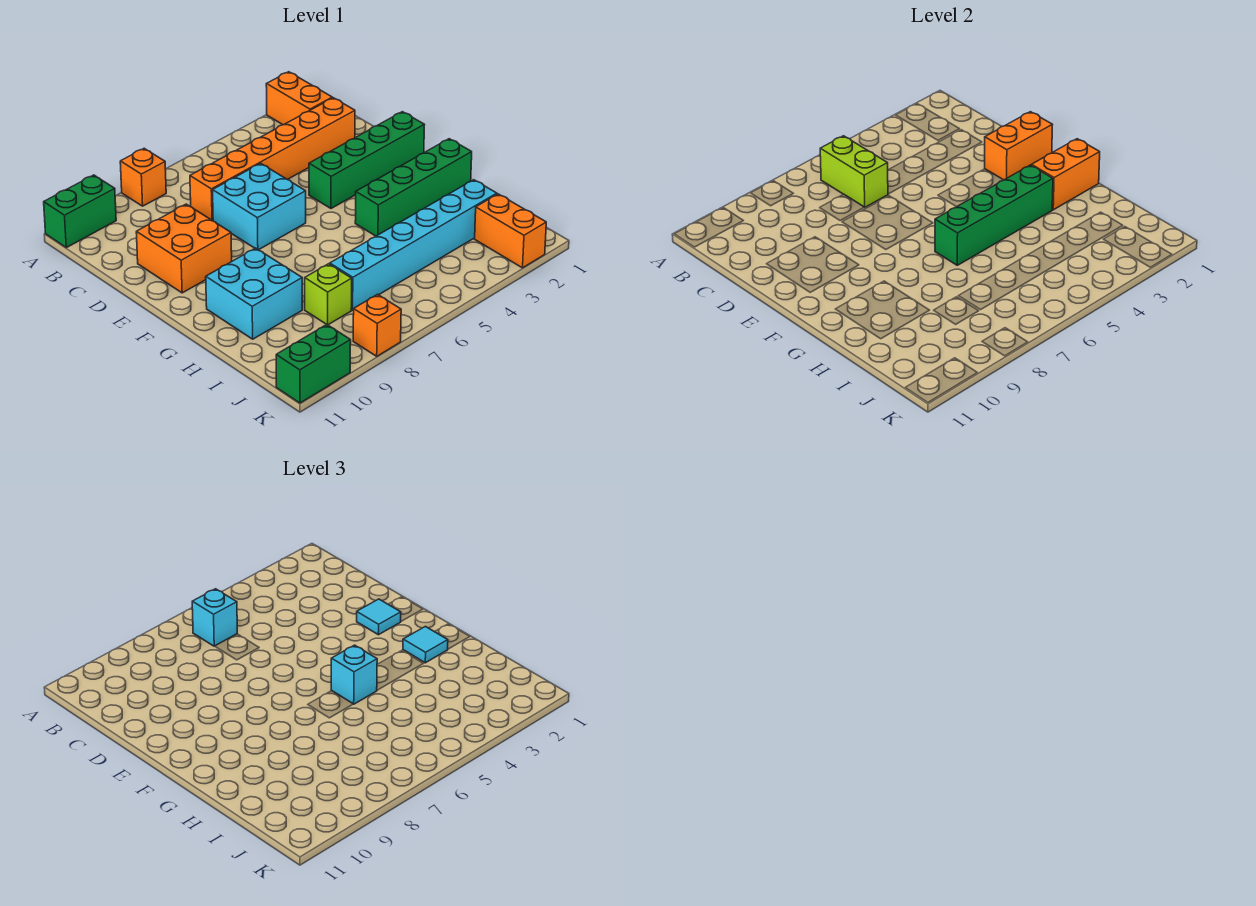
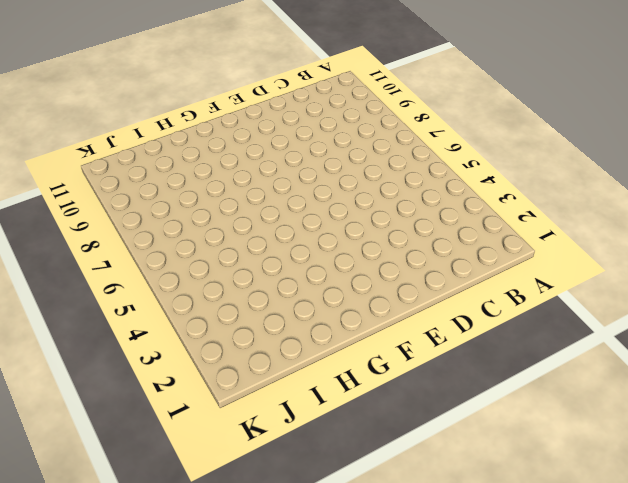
none -> orange brick A2:B2 level 1
none -> orange brick A8 level 1
none -> green brick A10:A11 level 1

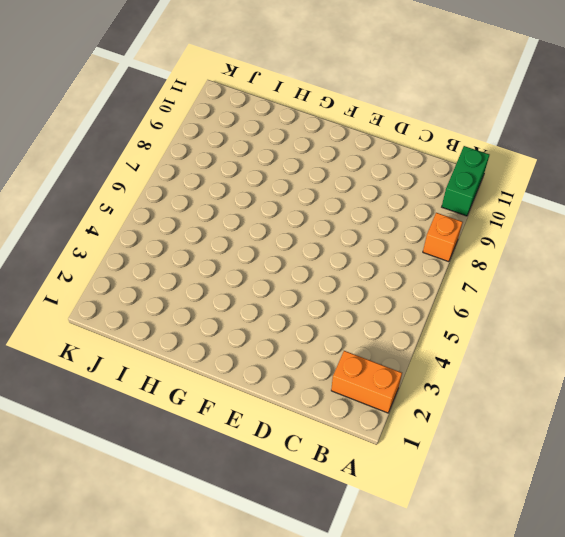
none -> orange brick C2:C7 level 1
none -> cyan brick D6:E7 level 1
none -> orange brick D9:E10 level 1

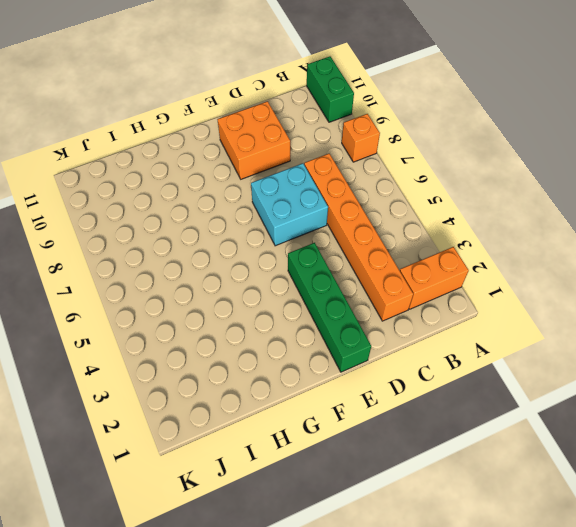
none -> green brick G1:G4 level 1
none -> cyan brick G9:H10 level 1
none -> cyan brick I2:I7 level 1

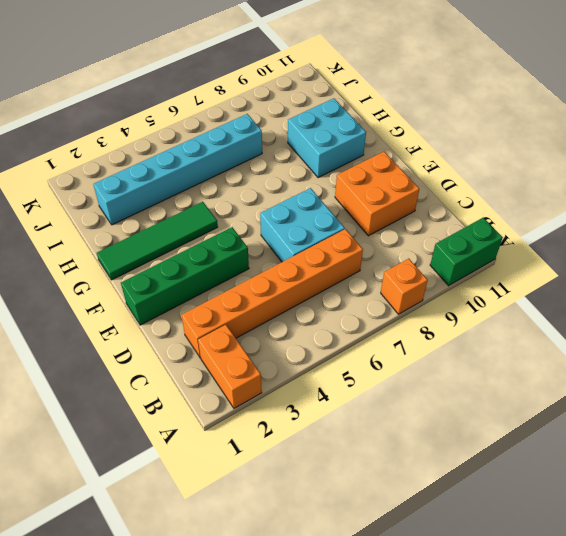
green tile G1:G4 level 1 -> green brick G1:G4 level 1
none -> lime brick I8 level 1
none -> orange brick J2:K2 level 1
none -> orange brick K8 level 1

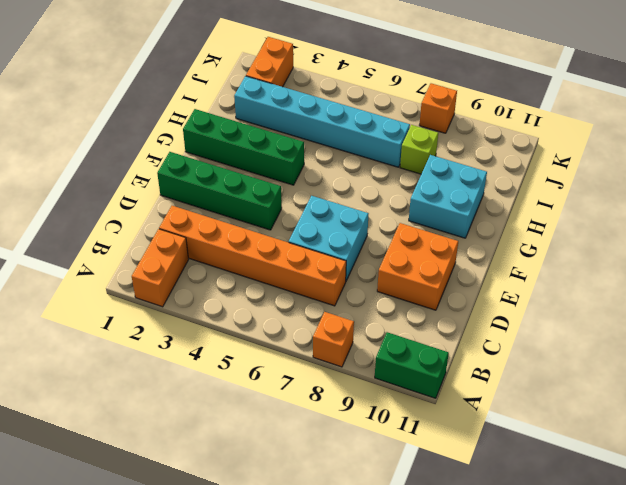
none -> green brick K10:K11 level 1
none -> lime brick B6:C6 level 2
none -> orange brick E1:E2 level 2

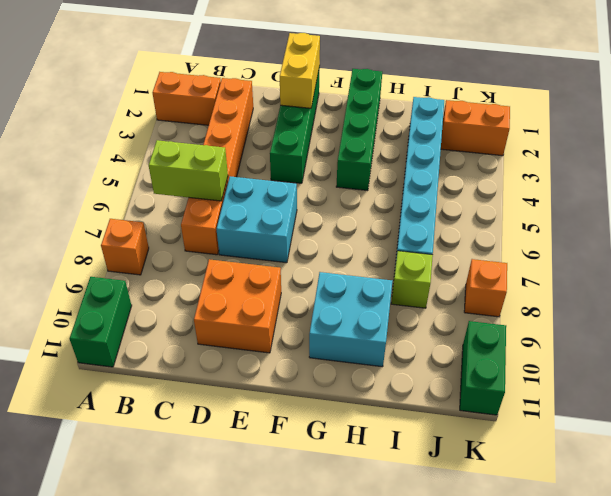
yellow brick E1:E2 level 2 -> orange brick E1:E2 level 2
none -> orange brick G1:G2 level 2
none -> green brick G3:G6 level 2
none -> cyan brick B6 level 3

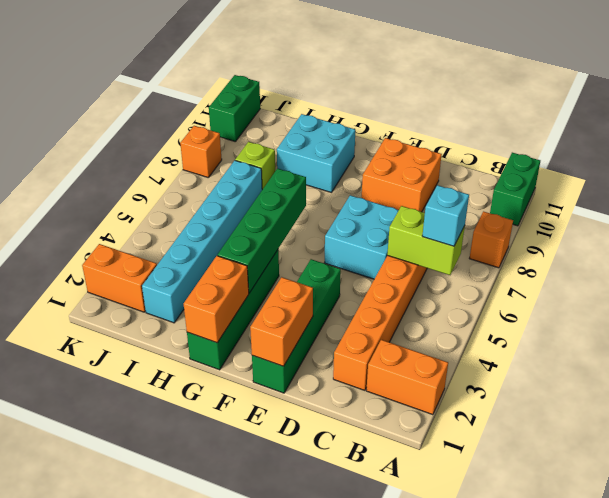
none -> cyan tile E2 level 3
none -> cyan tile G2 level 3
none -> cyan brick G5 level 3

